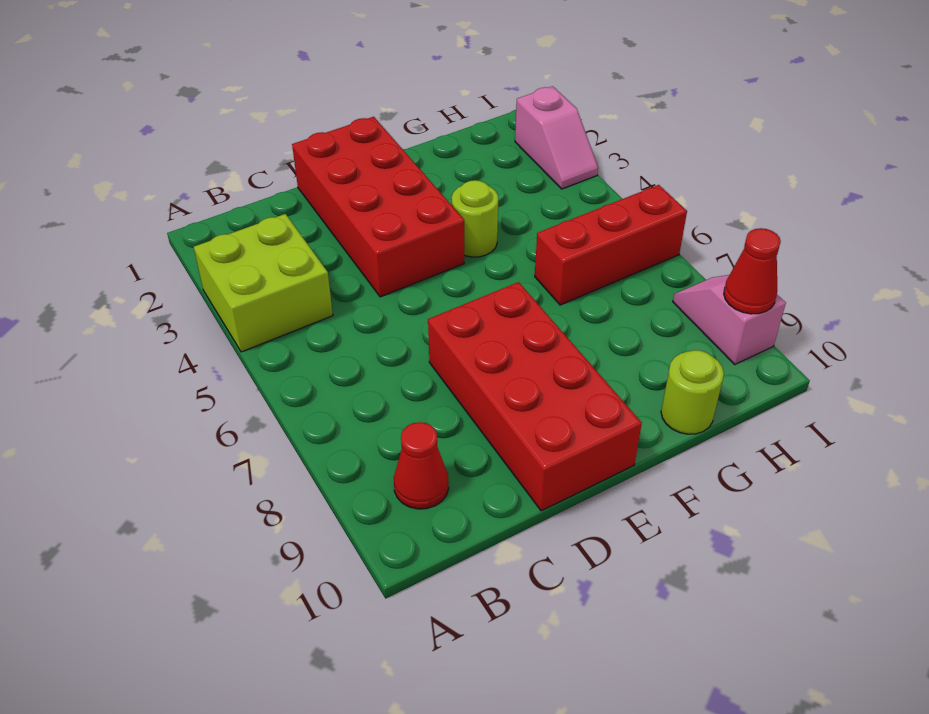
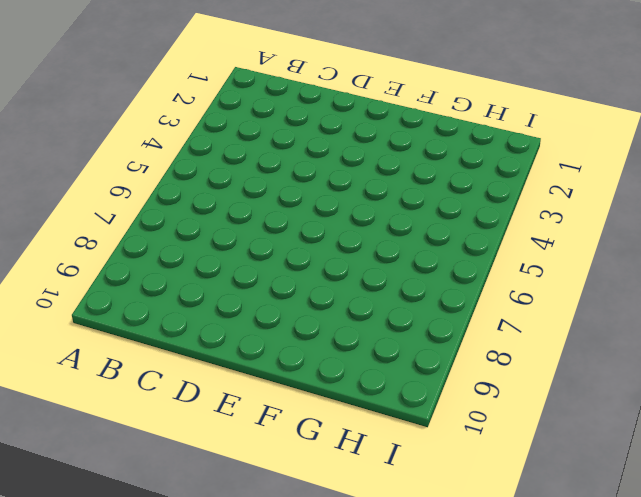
none -> lime brick A3:B4 level 1
none -> red cone B9 level 1

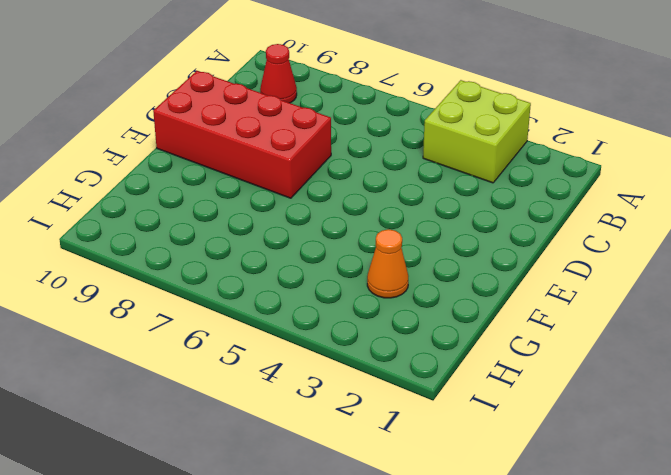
orange cone G3 level 1 -> none
none -> red brick D1:E4 level 1
none -> lime round brick F4 level 1

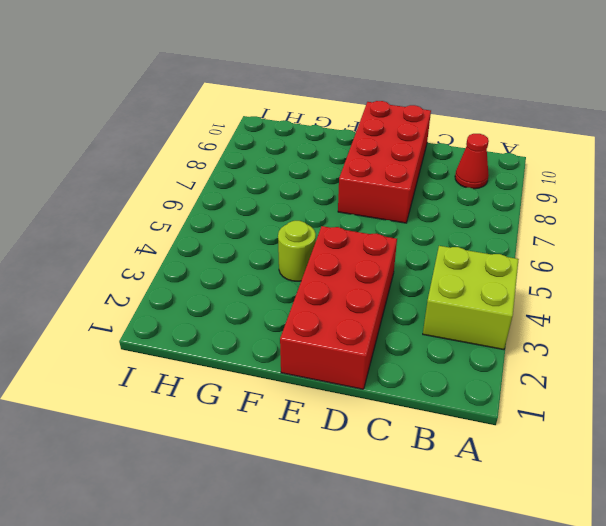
none -> red brick G6:I6 level 1
none -> lime round brick G10 level 1

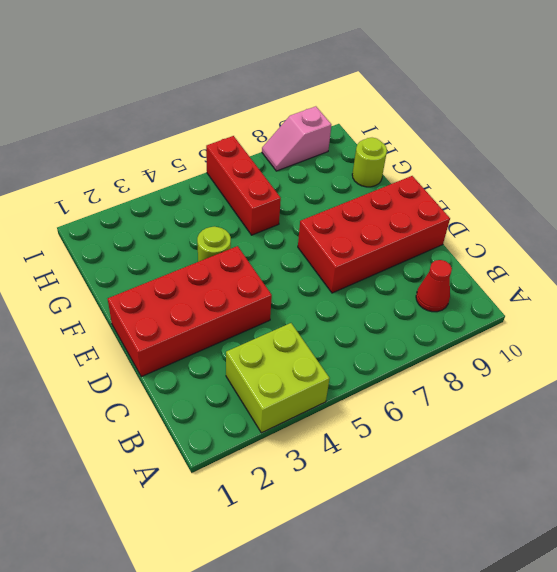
none -> pink slope I2:I3 level 1 top 2
none -> red cone I9 level 2

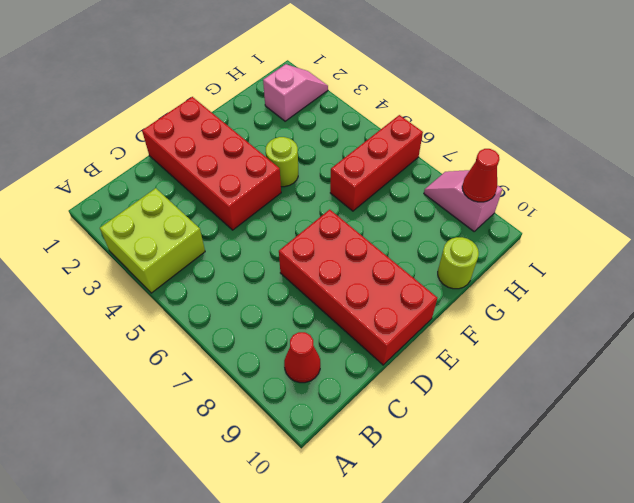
pink slope H2:I2 level 1 top H -> pink slope I2:I3 level 1 top 2

